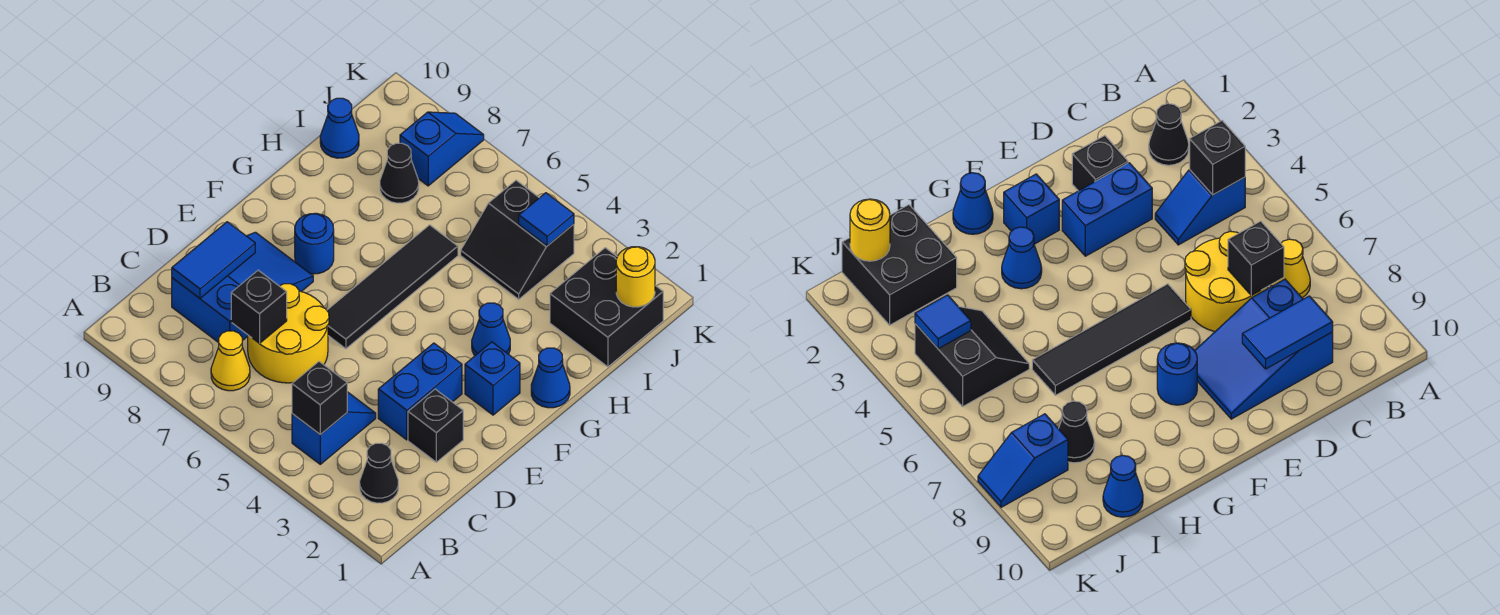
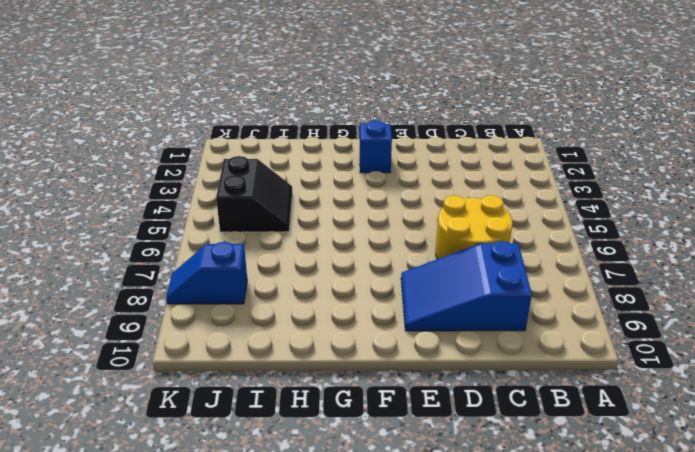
none -> black cone B2 level 1
none -> blue slope B4:C4 level 1 top B
none -> yellow cone B7 level 1

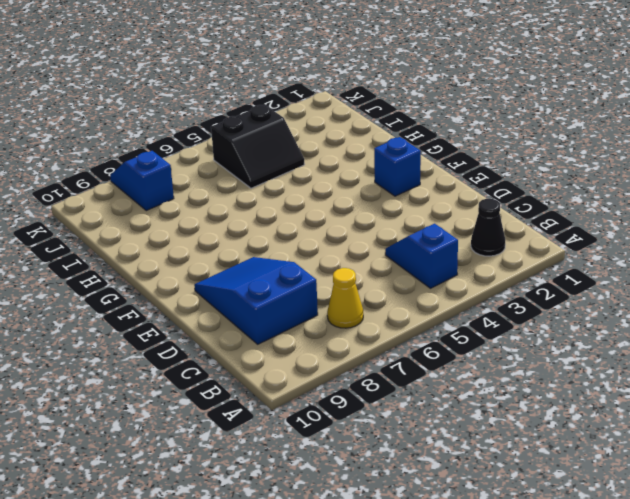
none -> yellow round brick C6:D7 level 1
none -> black brick D2 level 1
none -> blue brick D3:E3 level 1

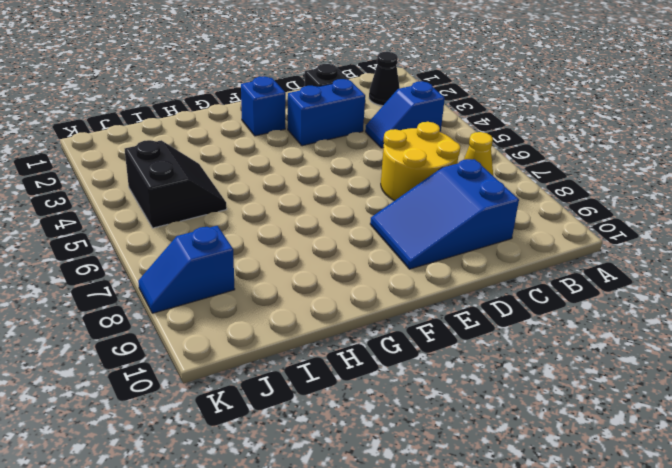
none -> black tile E6:H6 level 1
none -> blue round brick F8 level 1
none -> blue cone G1 level 1

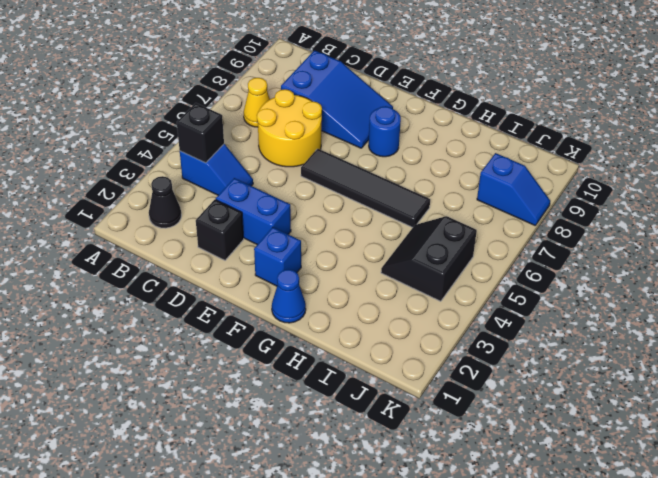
none -> blue cone G3 level 1
none -> black brick I1:J2 level 1
none -> black cone I8 level 1

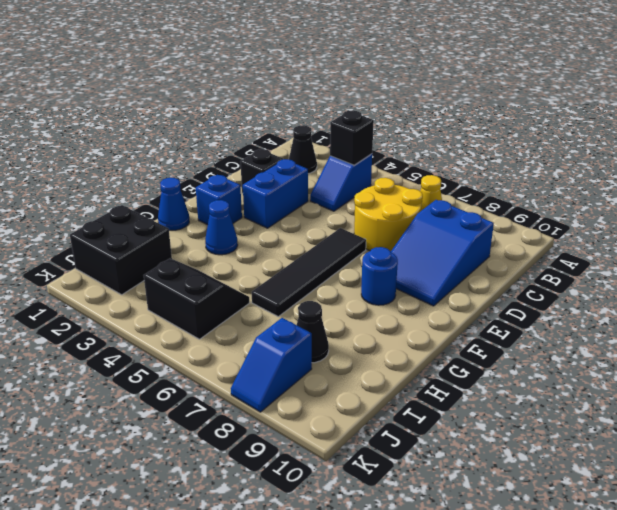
none -> blue cone I10 level 1
none -> black brick C7 level 2
none -> blue tile C9:D9 level 2

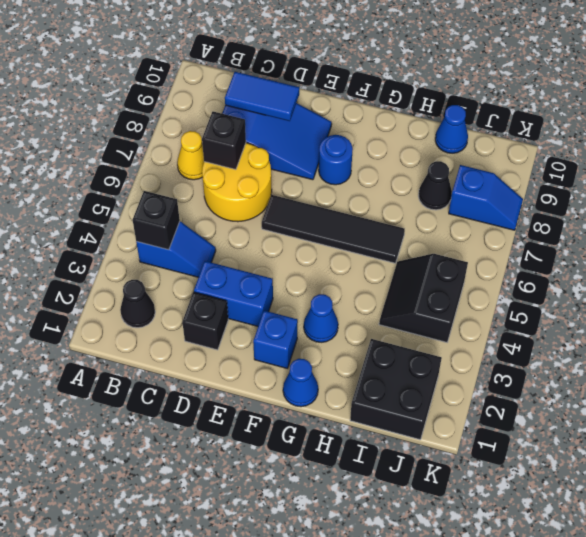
none -> yellow round brick J1 level 2
none -> blue tile J4 level 2

